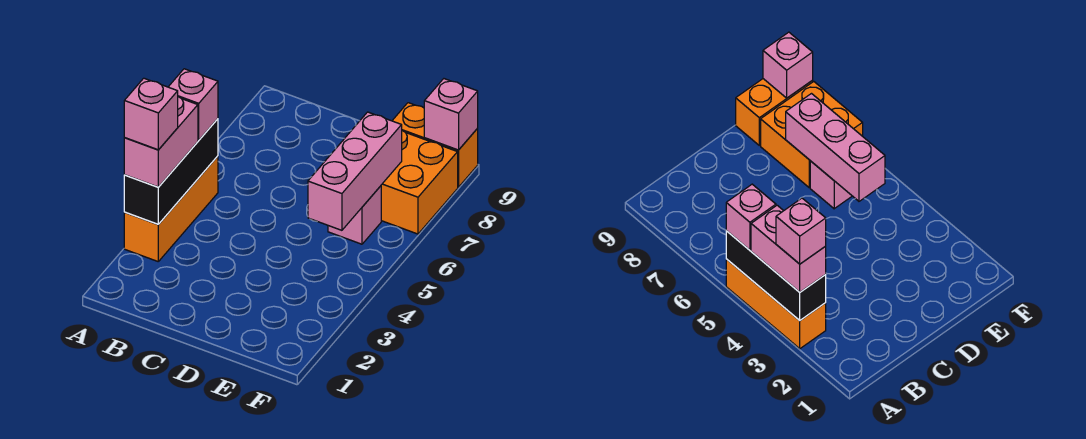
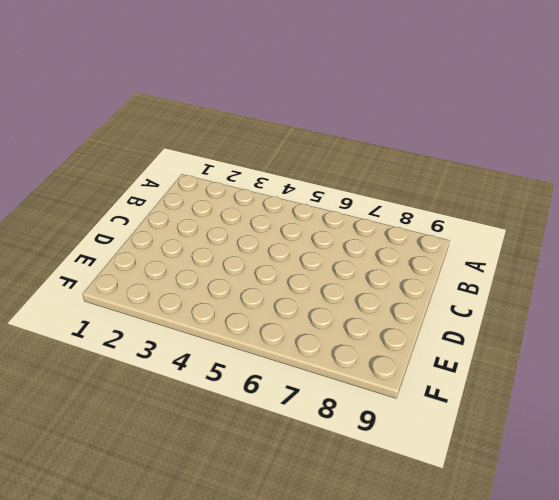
none -> orange brick A3:A5 level 1
none -> pink brick E6 level 1

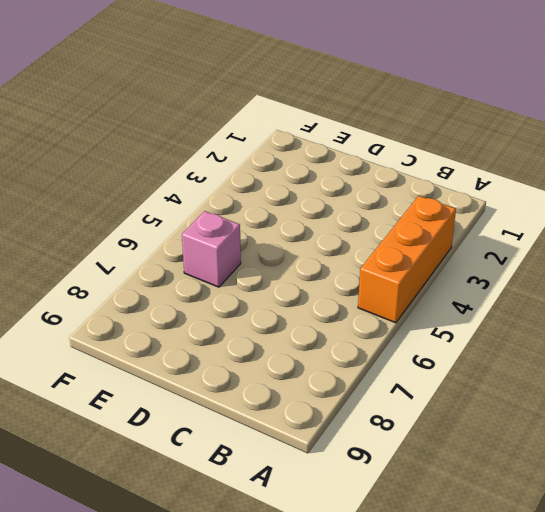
none -> orange brick E7:F8 level 1
none -> orange brick E9:F9 level 1

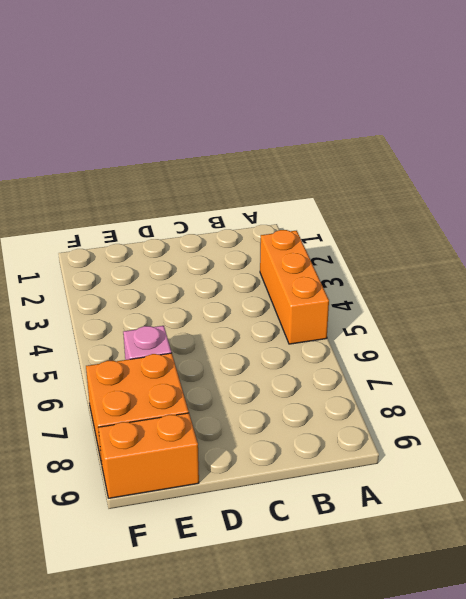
none -> black brick A3:A5 level 2
none -> pink brick E5:E7 level 2

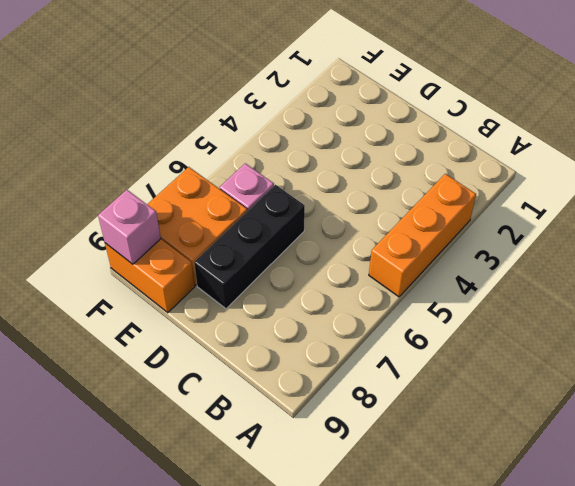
black brick D6:D8 level 1 -> black brick A3:A5 level 2
none -> pink brick E5:E7 level 2
none -> pink brick A3:A4 level 3

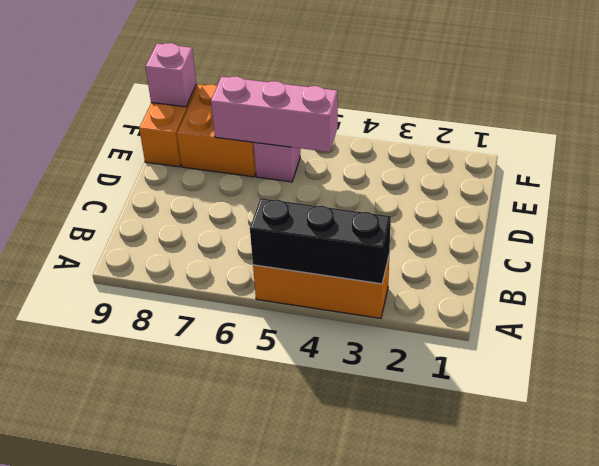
none -> pink brick A3:A4 level 3
none -> pink brick A5 level 3

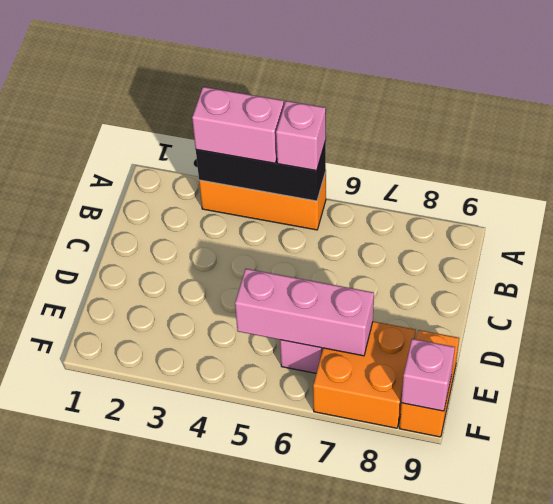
none -> pink brick A3 level 4

